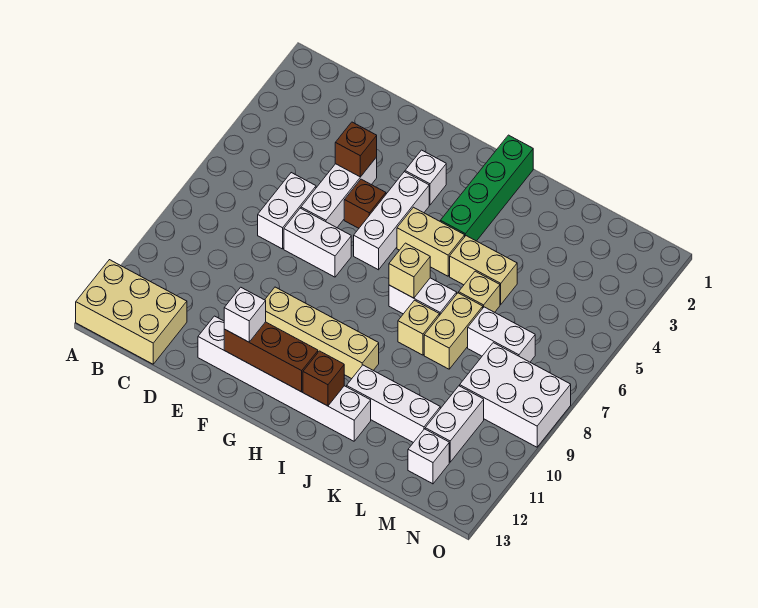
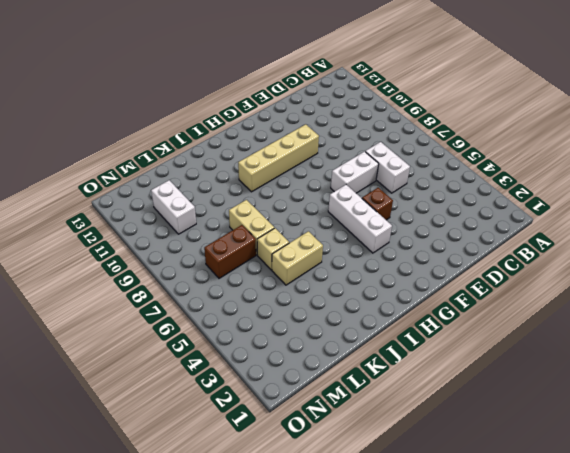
brown brick L7:M7 level 1 -> white brick L7:M7 level 1
none -> tan brick A12:C13 level 1
none -> white brick E4:E6 level 1
none -> white brick E12:J12 level 1

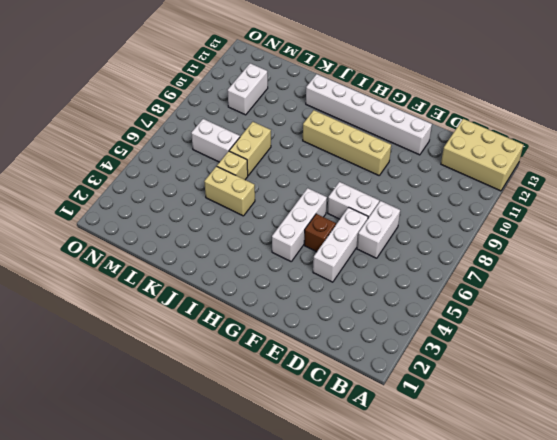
none -> white brick G3 level 1
none -> tan brick H5:I5 level 1
none -> green brick I1:I4 level 1

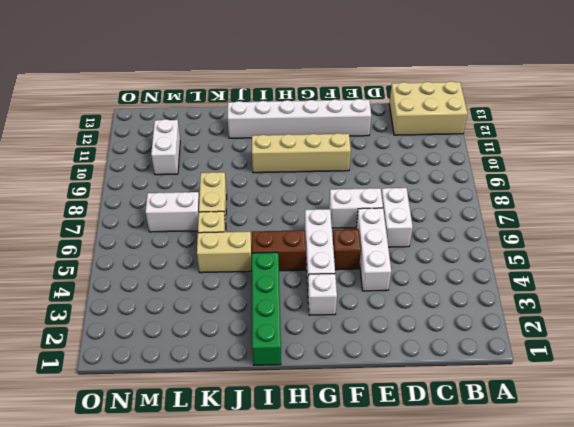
brown brick H5:I5 level 1 -> tan brick H5:I5 level 1
none -> white brick I7:J7 level 1
none -> tan brick J8 level 1
none -> white brick J11:L11 level 1

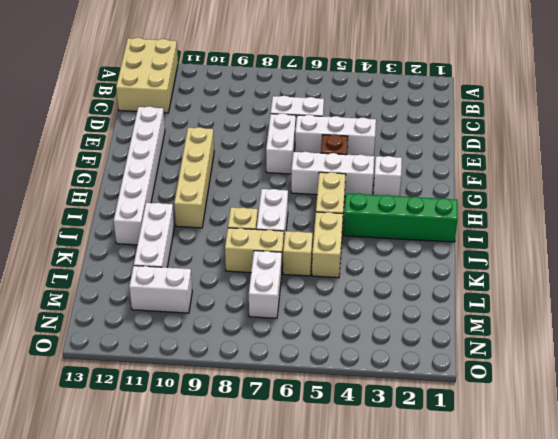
none -> white brick M8:O9 level 1
none -> white brick M12 level 1
none -> brown brick E4 level 2

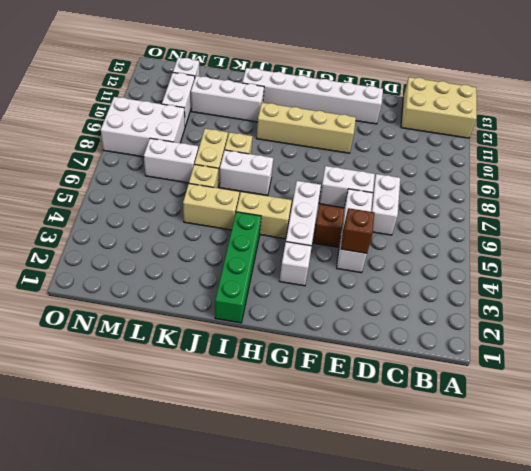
none -> brown brick F12:H12 level 2
none -> tan brick I7 level 2
none -> brown brick I12 level 2

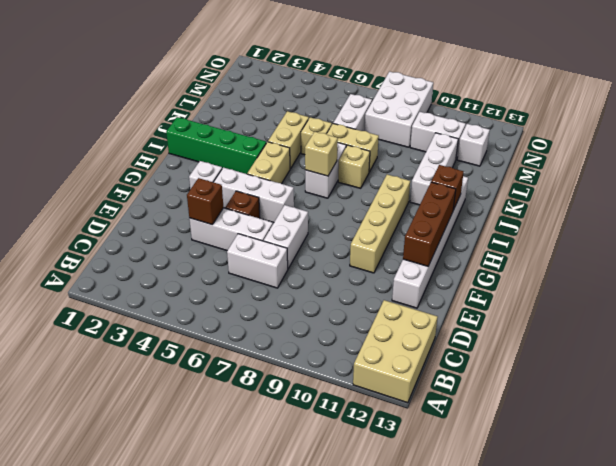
none -> white brick F12 level 3

